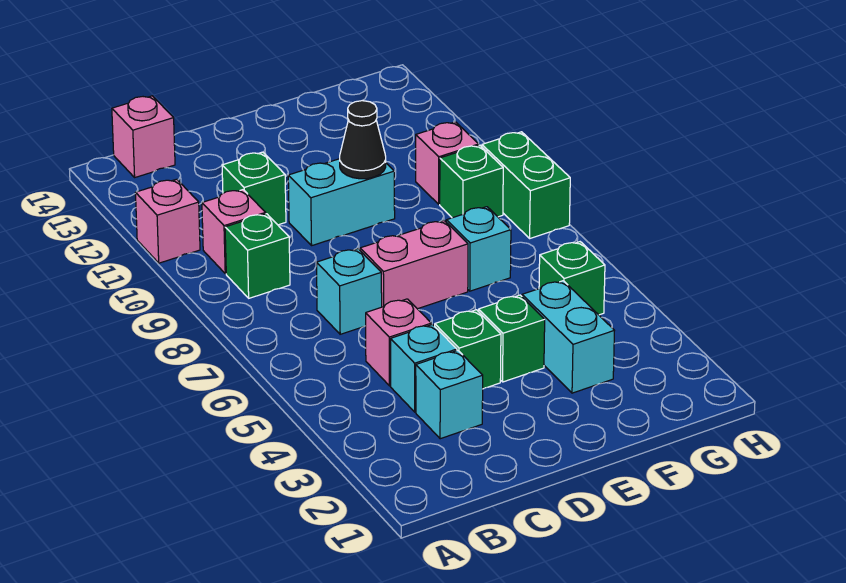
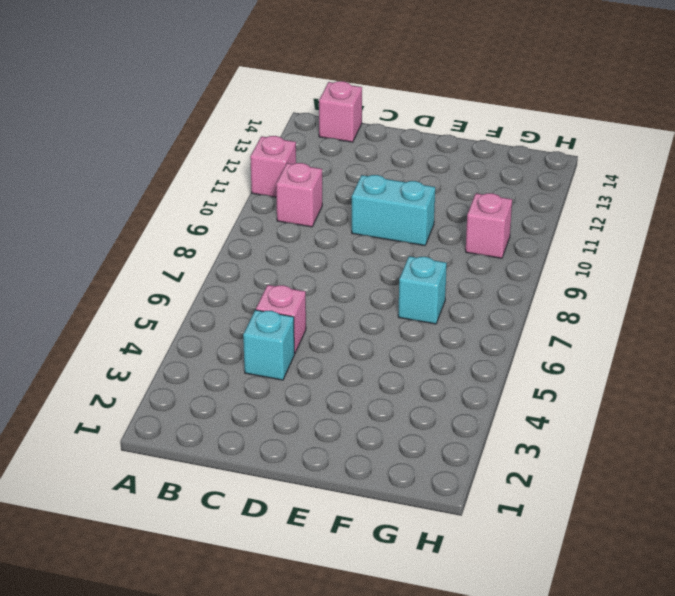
none -> green brick B9 level 1
none -> cyan brick C3 level 1
none -> cyan brick C7 level 1

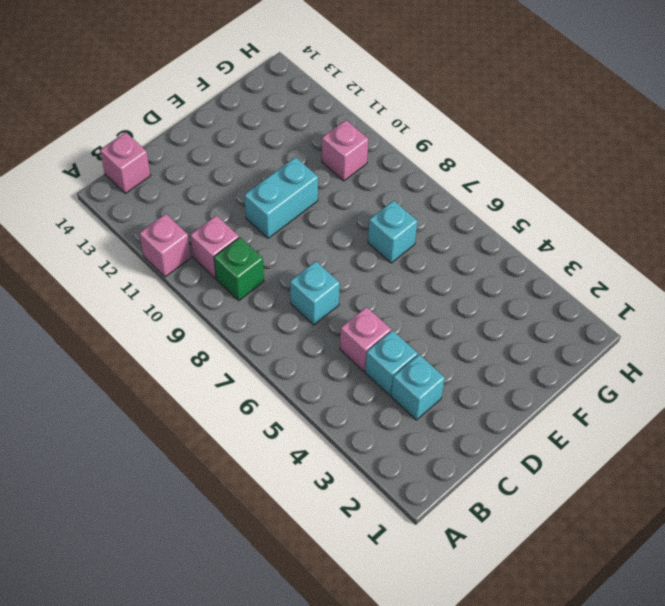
none -> green brick C11 level 1
none -> green brick D4 level 1
none -> pink brick D7:E7 level 1

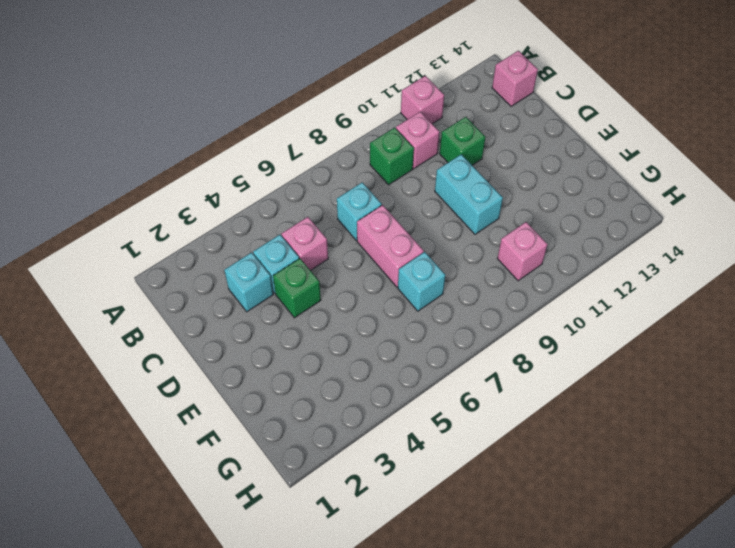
none -> green brick E4 level 1
none -> cyan brick F3:F4 level 1
none -> green brick G5 level 1

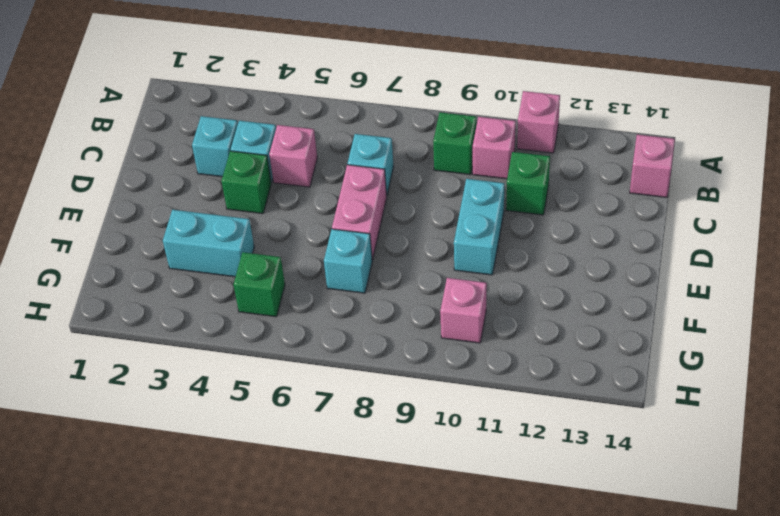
none -> green brick E4 level 1
none -> green brick G9 level 1
none -> green brick H8:H9 level 1

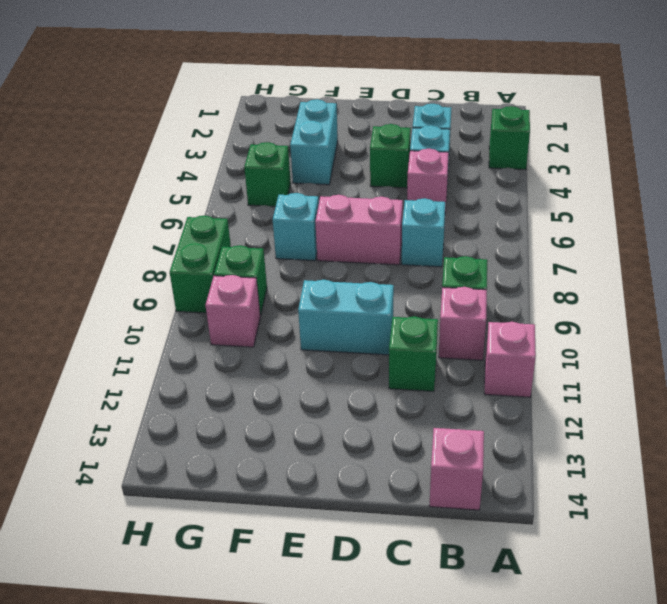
green brick A3 level 1 -> green brick E4 level 1
none -> black cone E10 level 2

